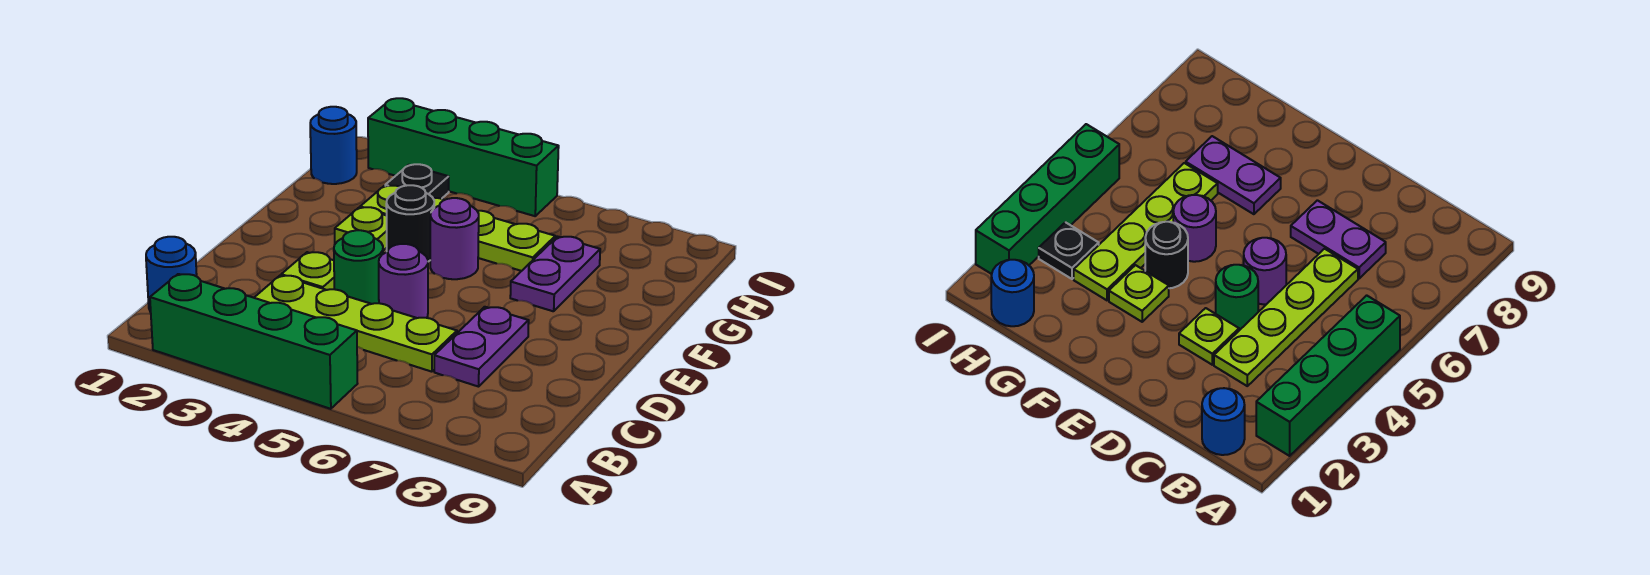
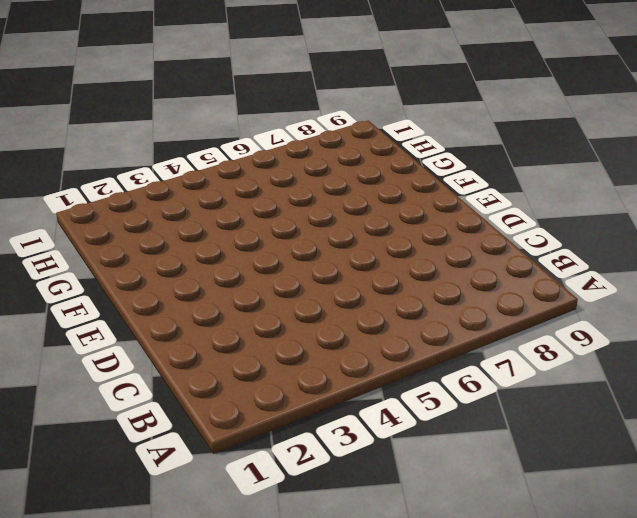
none -> green brick A2:A5 level 1
none -> blue round brick B1 level 1
none -> lime plate C3:C6 level 1

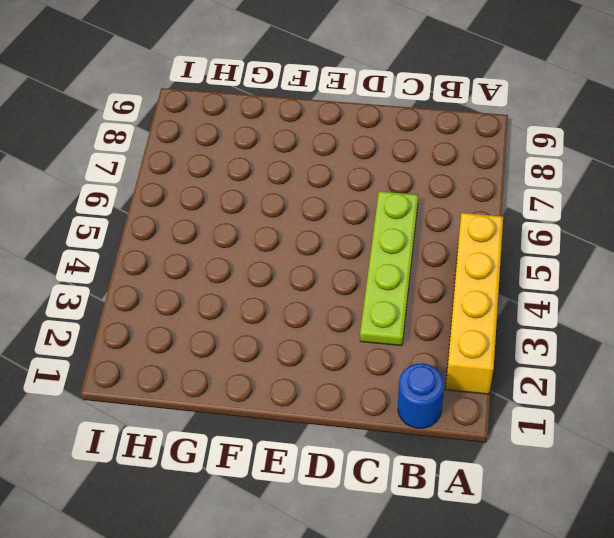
yellow brick A2:A5 level 1 -> green brick A2:A5 level 1
none -> purple plate C7:D7 level 1
none -> lime plate D3 level 1
none -> green round brick D4 level 1

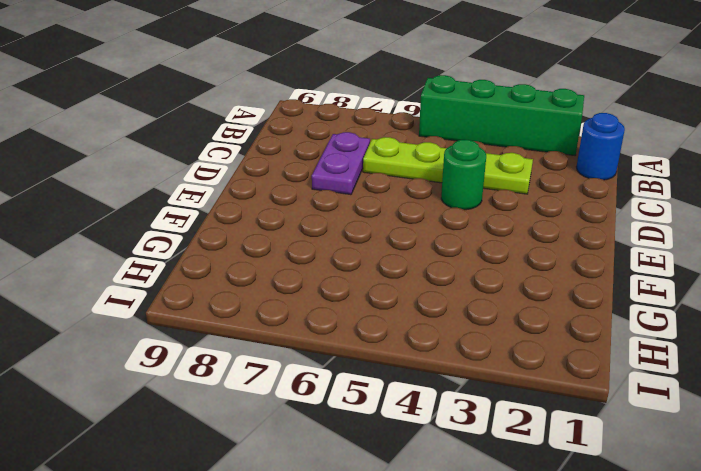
none -> lime plate D3 level 1
none -> purple round brick D5 level 1
none -> lime plate F3 level 1

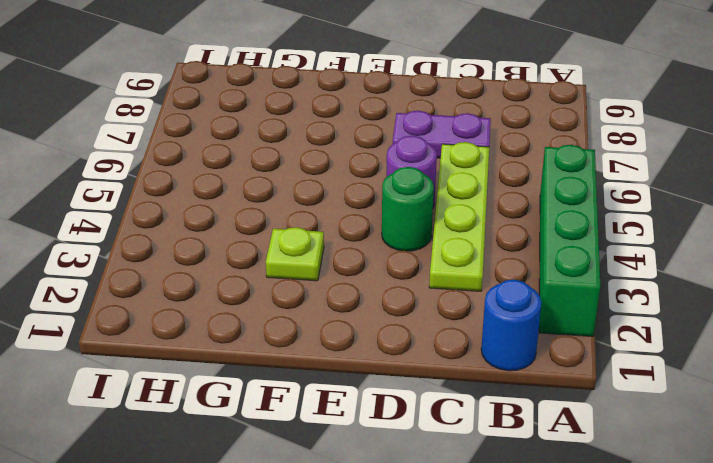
none -> lime plate D3 level 1
none -> black round brick F4 level 1
none -> purple round brick F5 level 1

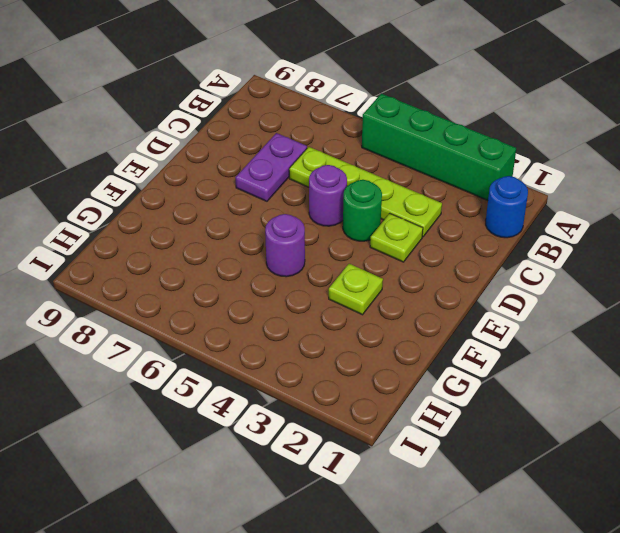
none -> black round brick F4 level 1
none -> purple plate F7:G7 level 1
none -> lime plate G3:G6 level 1

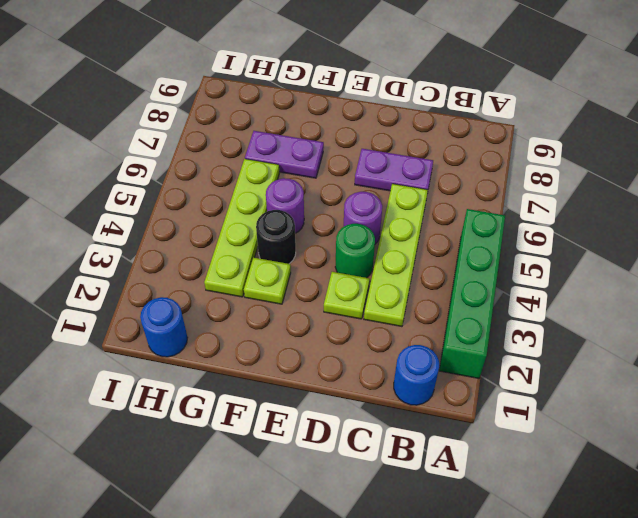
none -> black plate H3 level 1
none -> green brick I2:I5 level 1

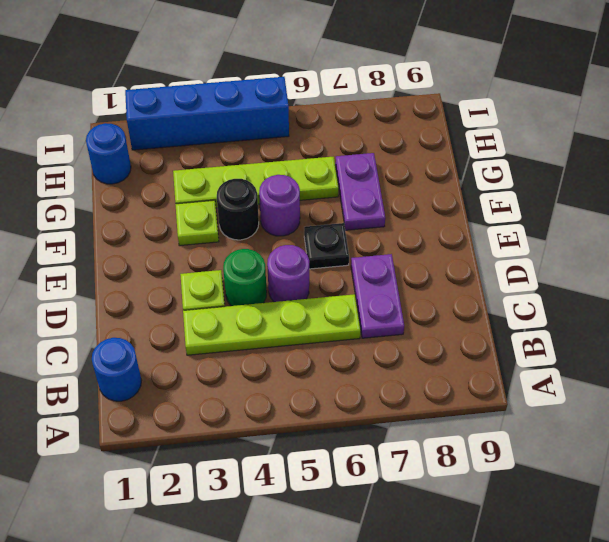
black plate E6 level 1 -> black plate H3 level 1
blue brick I2:I5 level 1 -> green brick I2:I5 level 1
none -> green brick A2:A5 level 1

